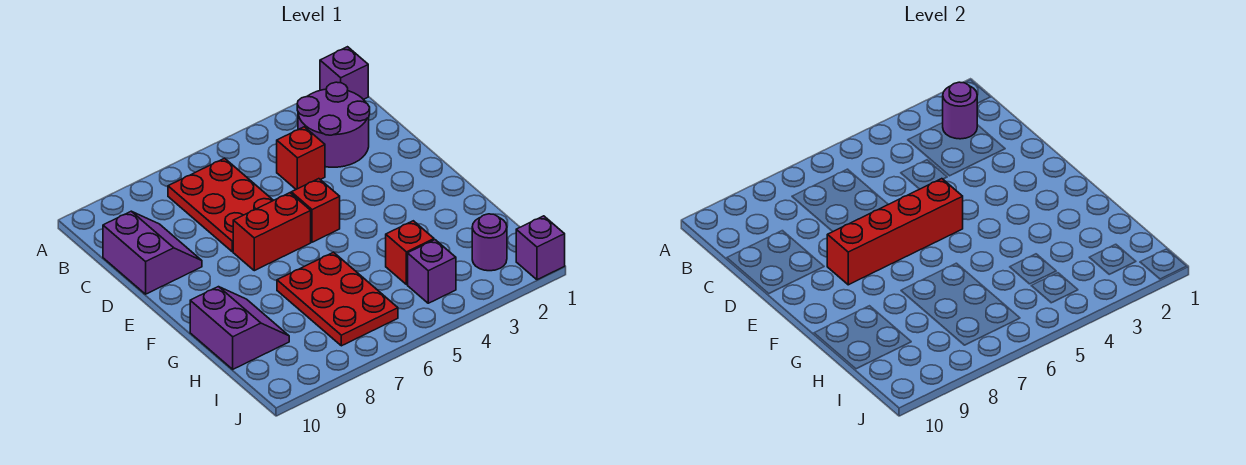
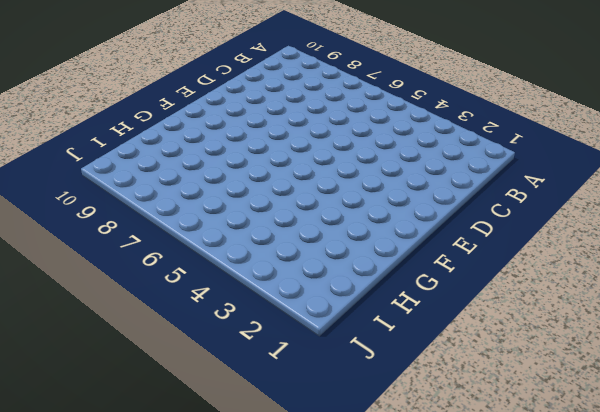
none -> purple brick A1 level 1
none -> purple round brick B2:C3 level 1
none -> red plate B6:D7 level 1

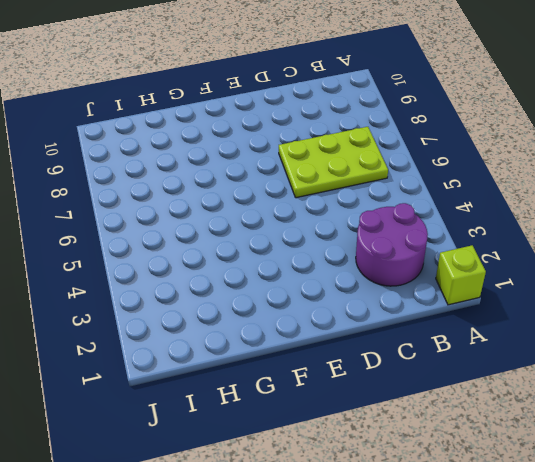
lime brick A1 level 1 -> purple brick A1 level 1
lime plate B6:D7 level 1 -> red plate B6:D7 level 1
none -> red brick C4 level 1
none -> purple slope C9:D10 level 1 top 10
none -> red brick E5 level 1

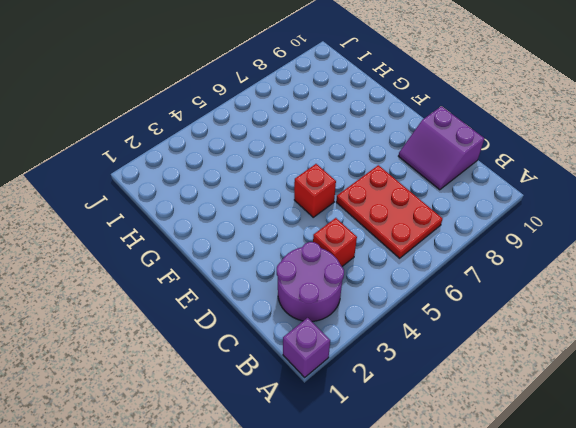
none -> red brick E6:E7 level 1
none -> red plate G6:I7 level 1
none -> purple slope G9:H10 level 1 top 10

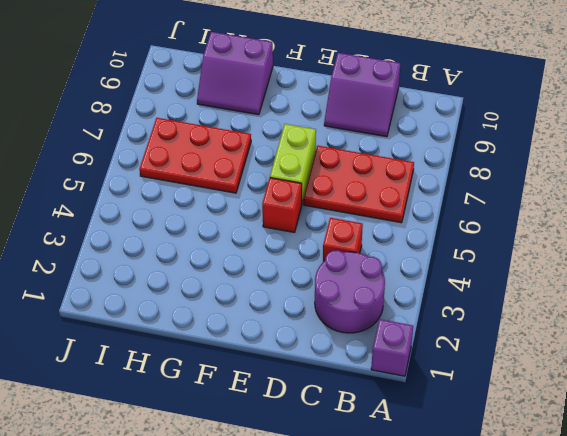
lime brick E6:E7 level 1 -> red brick E6:E7 level 1
none -> red brick H4 level 1
none -> purple round brick I2 level 1
none -> purple brick I4 level 1

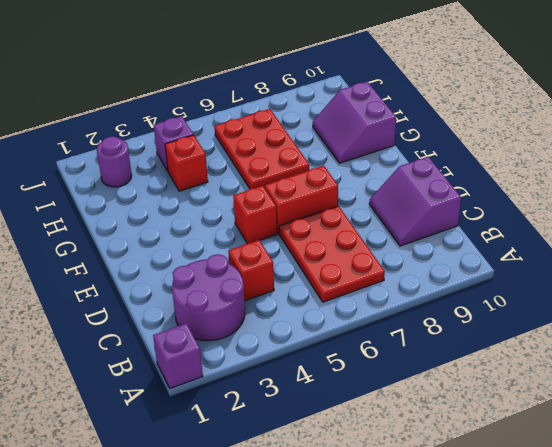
none -> purple brick J1 level 1
none -> purple round brick B2 level 2
none -> red brick E5:E8 level 2

